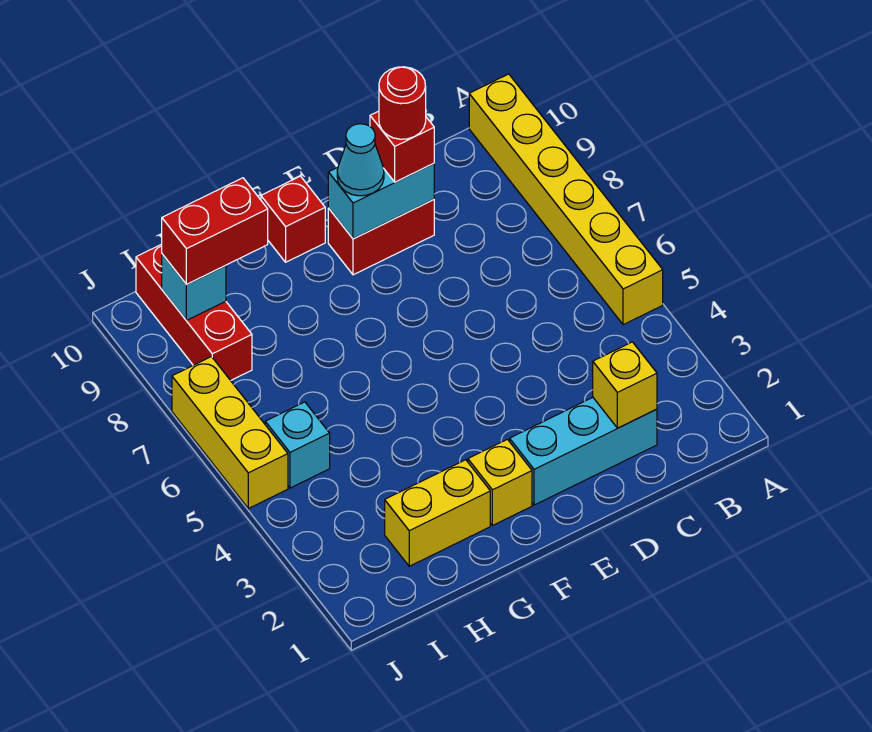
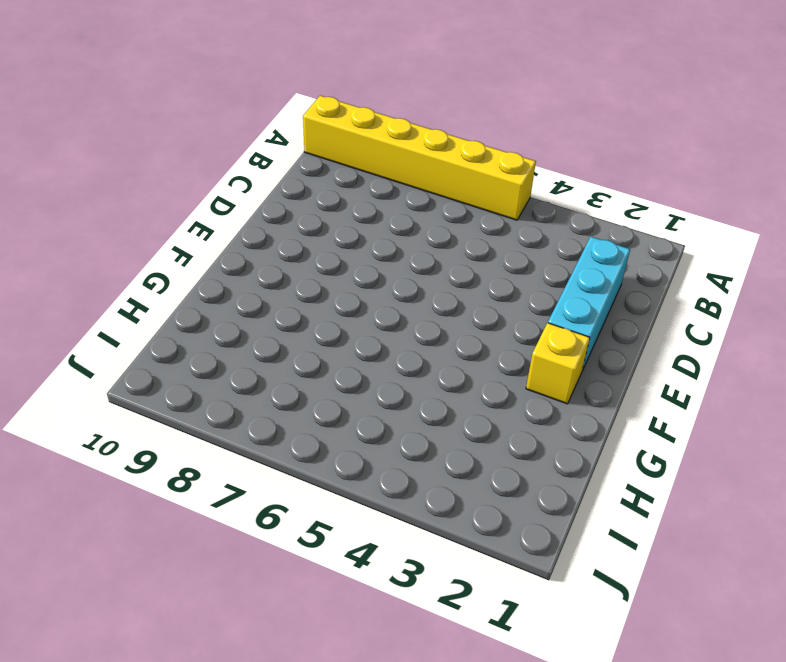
none -> red brick D9:E9 level 1
none -> red brick F10 level 1
none -> yellow brick G2:H2 level 1

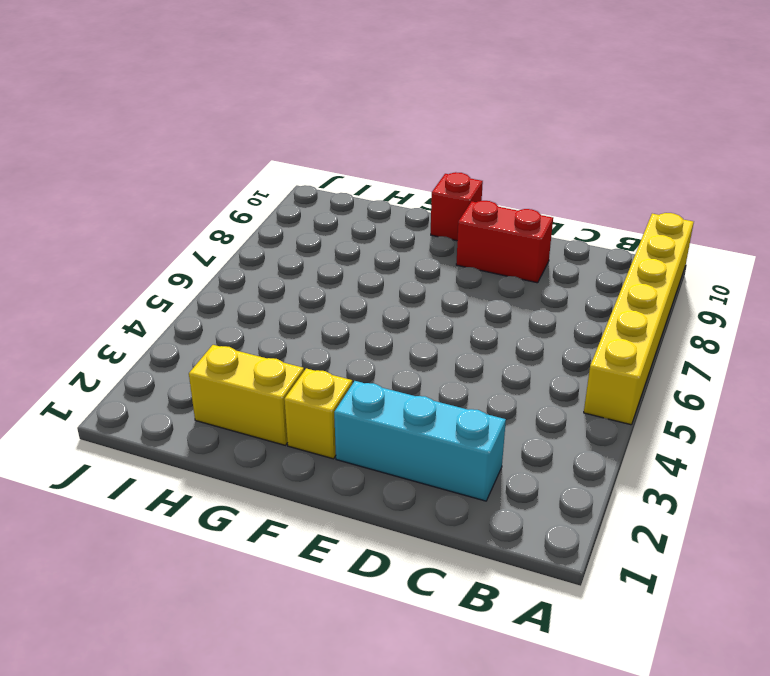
none -> cyan brick I5 level 1
none -> red brick I8:I10 level 1
none -> yellow brick J5:J7 level 1

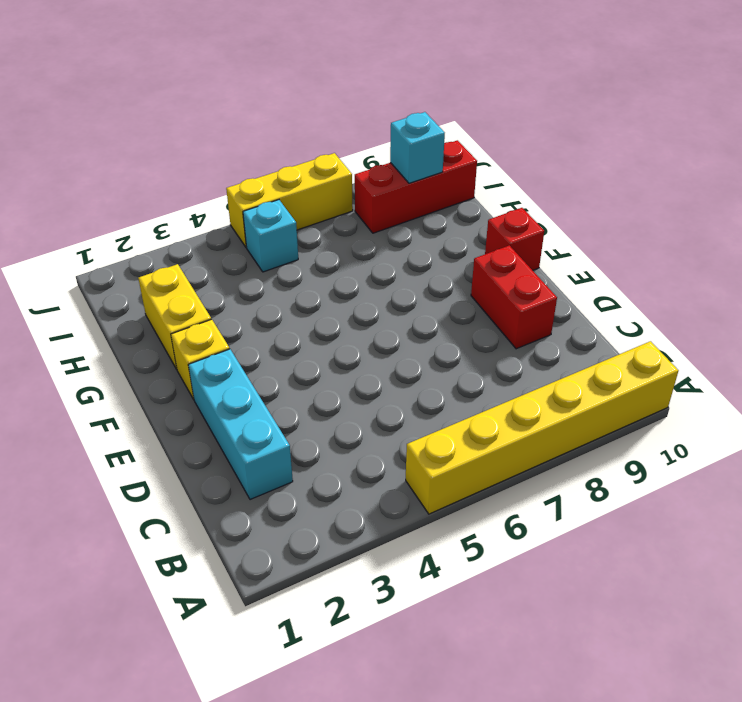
none -> yellow brick C2 level 2
none -> cyan brick D9:E9 level 2
none -> red brick D9 level 3

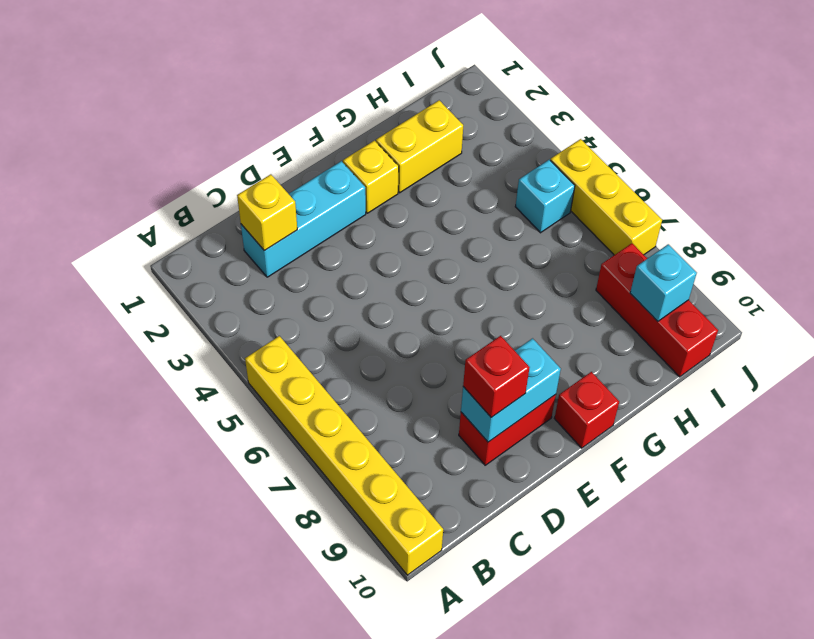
none -> cyan cone E9 level 3
none -> red brick H9:I9 level 3
none -> red round brick D9 level 4

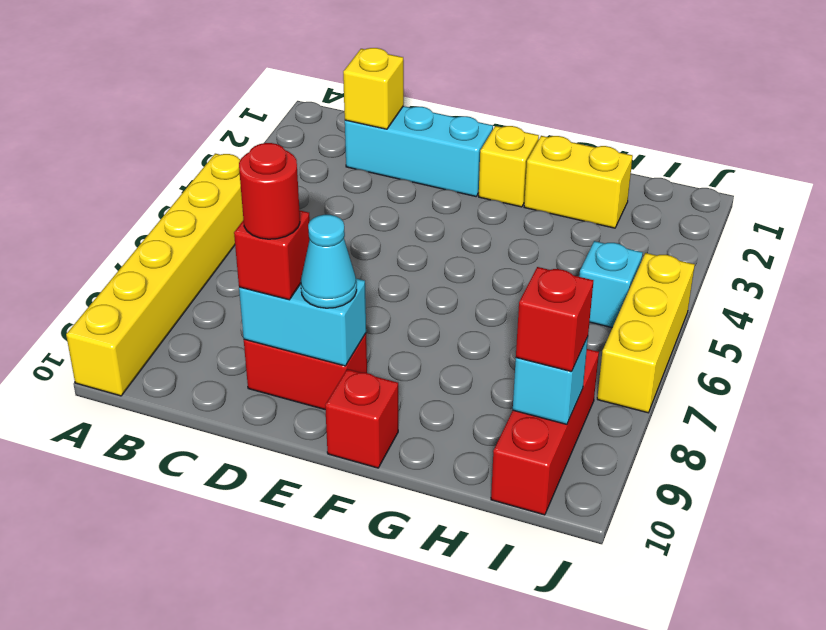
red brick I9 level 3 -> red brick H9:I9 level 3

